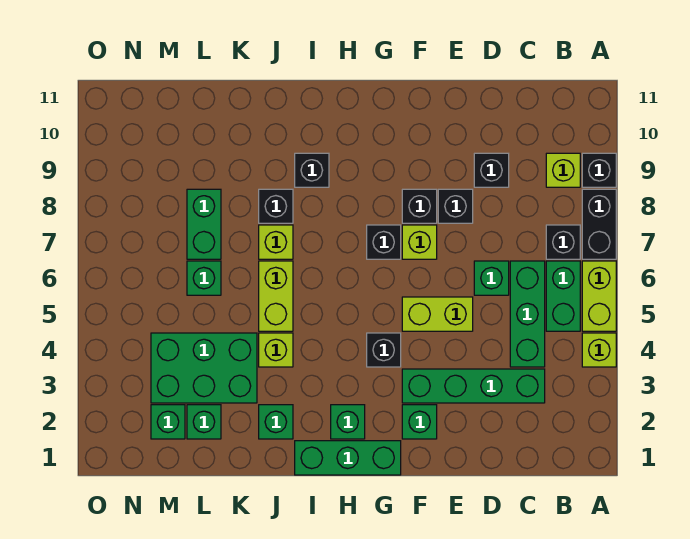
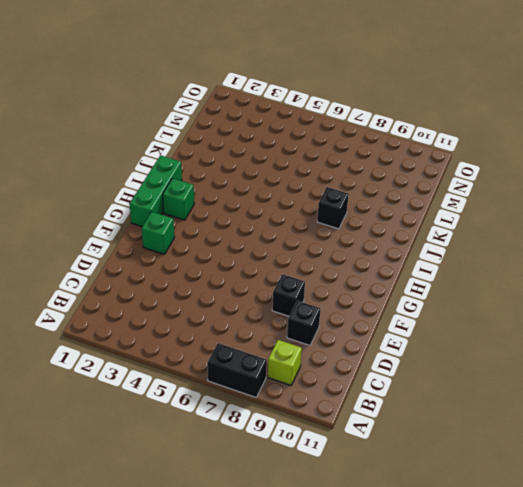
none -> lime brick A4 level 1
none -> lime brick A5:A6 level 1
none -> black brick A9 level 1
none -> green brick B5:B6 level 1

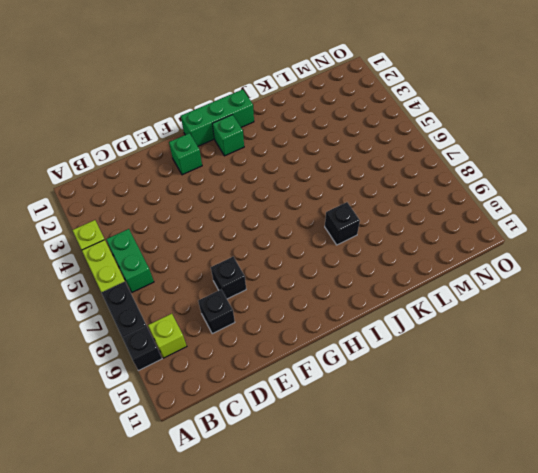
none -> black brick B7 level 1
none -> green brick C3:F3 level 1
none -> green brick C4:C6 level 1
none -> green brick D6 level 1

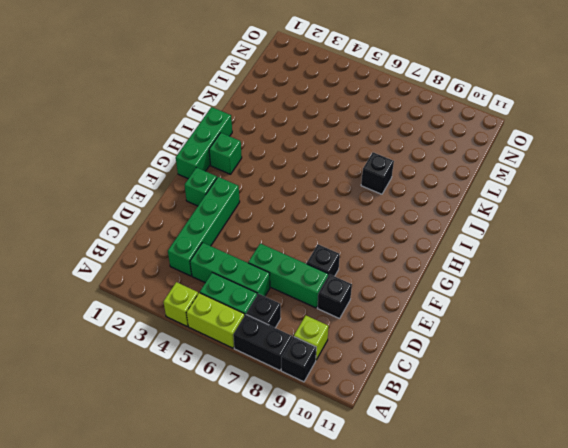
green brick D6:D8 level 1 -> green brick D6 level 1
none -> lime brick E5:F5 level 1
none -> lime brick F7 level 1
none -> black brick F8 level 1
none -> black brick G4 level 1

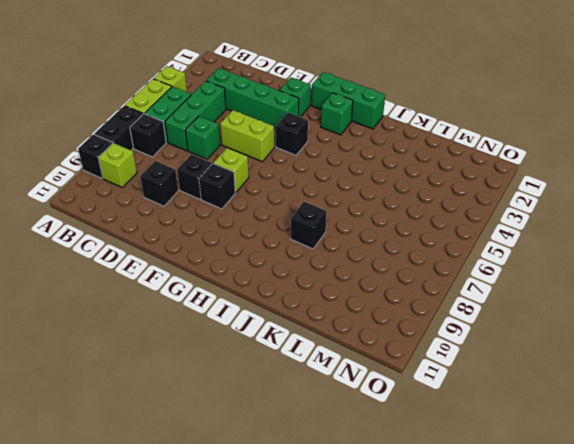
none -> black brick G7 level 1
none -> black brick I9 level 1
none -> green brick J2 level 1
none -> lime brick J4 level 1

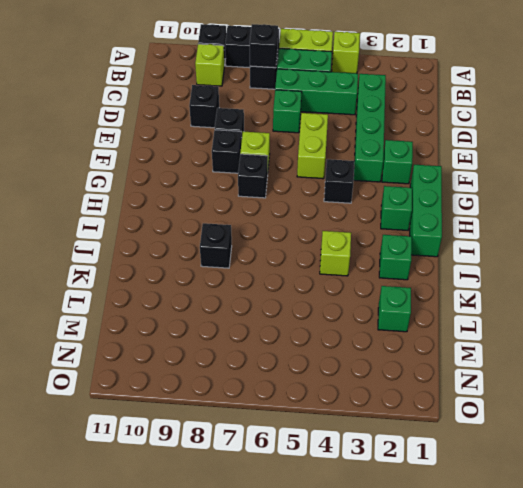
black brick B7 level 2 -> black brick I9 level 1
none -> lime brick J5:J6 level 1
none -> lime brick J7 level 1
none -> green brick K3:M4 level 1
none -> green brick L6 level 1

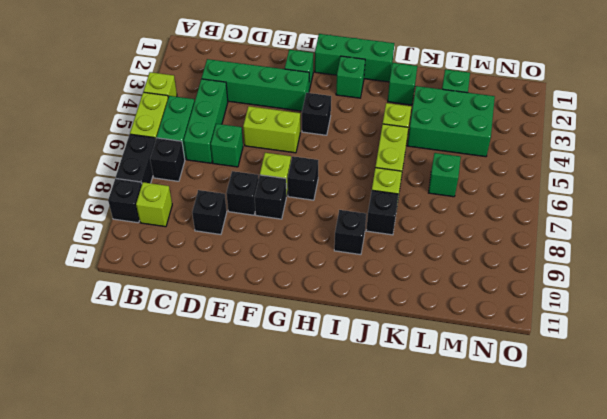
none -> green brick L7:L8 level 1
none -> green brick M2 level 1

